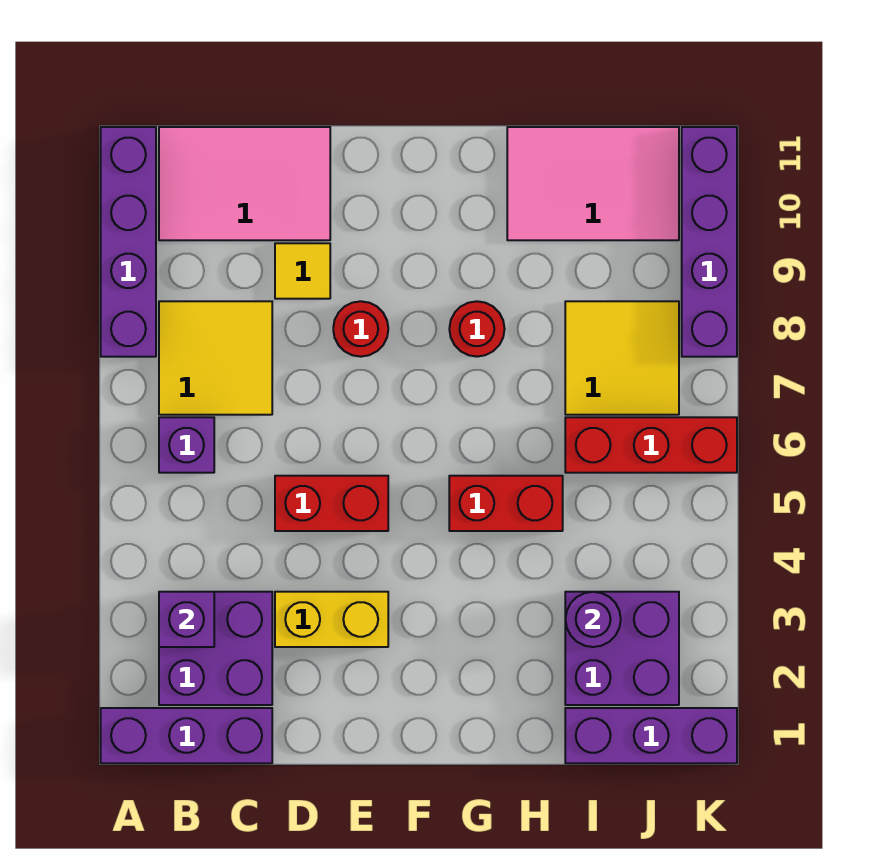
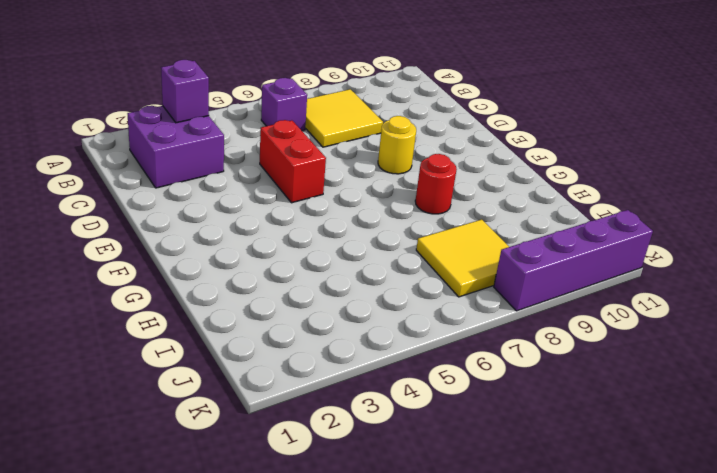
yellow round brick E8 level 1 -> red round brick E8 level 1
none -> purple brick A1:C1 level 1
none -> purple brick A8:A11 level 1
none -> pink tile B10:D11 level 1

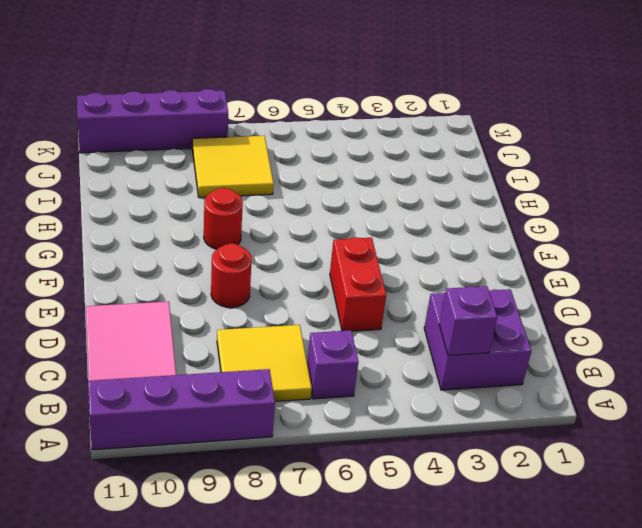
none -> purple brick A1:C1 level 1
none -> yellow brick D3:E3 level 1
none -> yellow tile D9 level 1

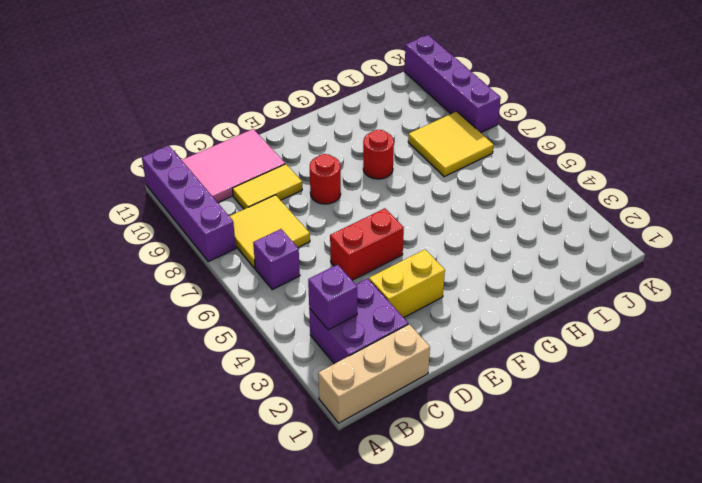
tan brick A1:C1 level 1 -> purple brick A1:C1 level 1
yellow tile C9:D9 level 1 -> yellow tile D9 level 1
none -> red brick G5:H5 level 1
none -> pink tile H10:J11 level 1
none -> purple brick I1:K1 level 1

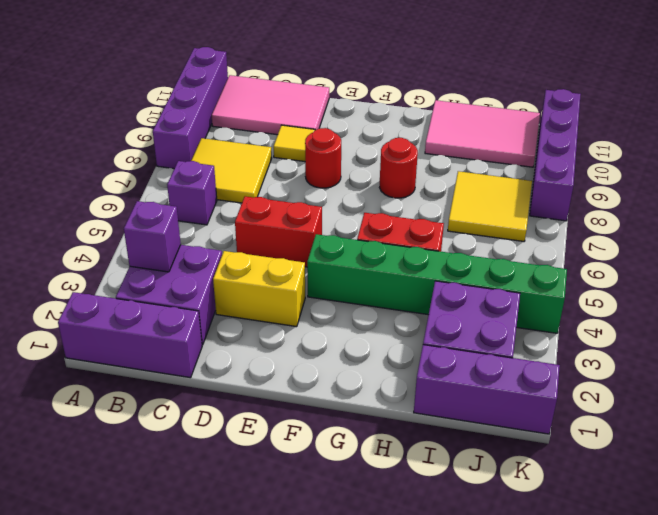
green brick F4:K4 level 1 -> none
none -> red brick I6:K6 level 1
none -> purple round brick I3 level 2

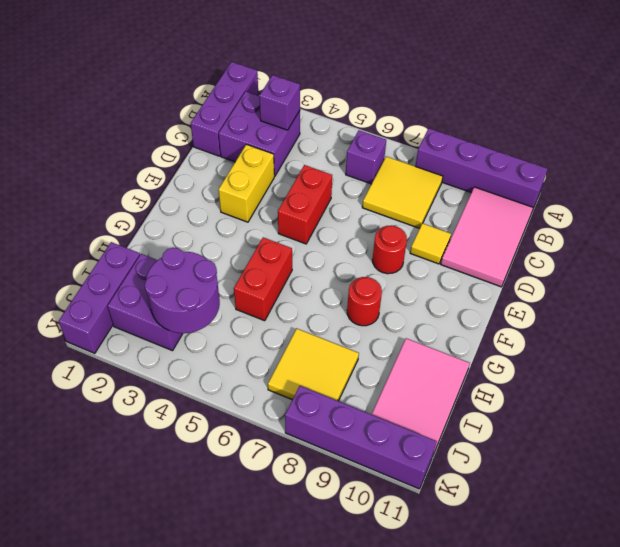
purple round brick I3:J4 level 2 -> purple round brick I3 level 2
none -> red brick I6:K6 level 1

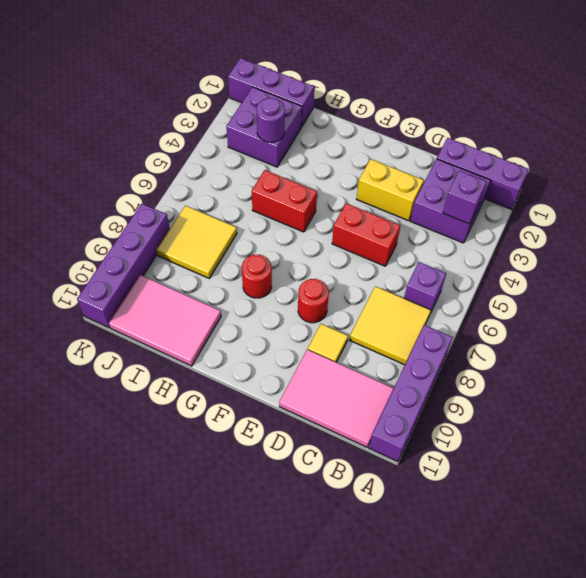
none -> red brick I6:K6 level 1

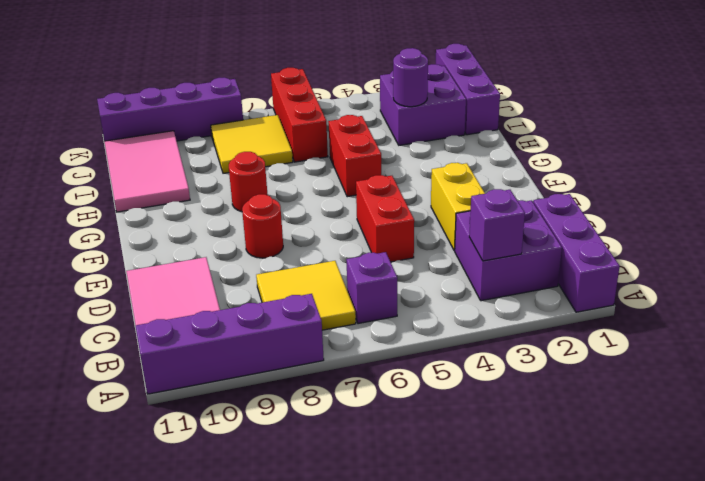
none -> yellow tile D9 level 1

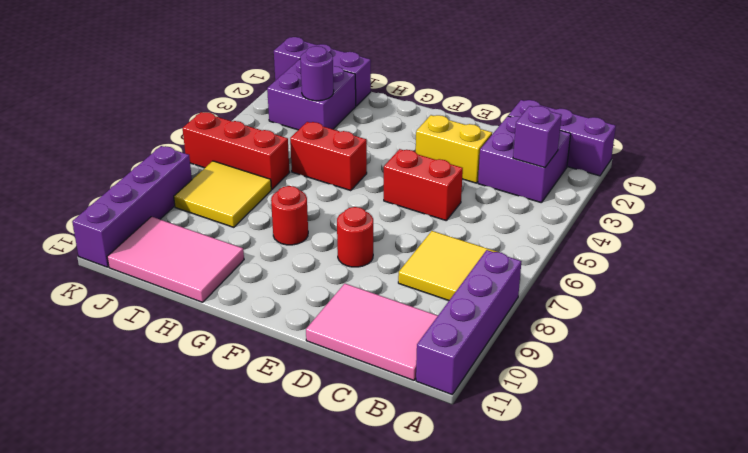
none -> purple brick B6 level 1
none -> yellow tile D9 level 1

